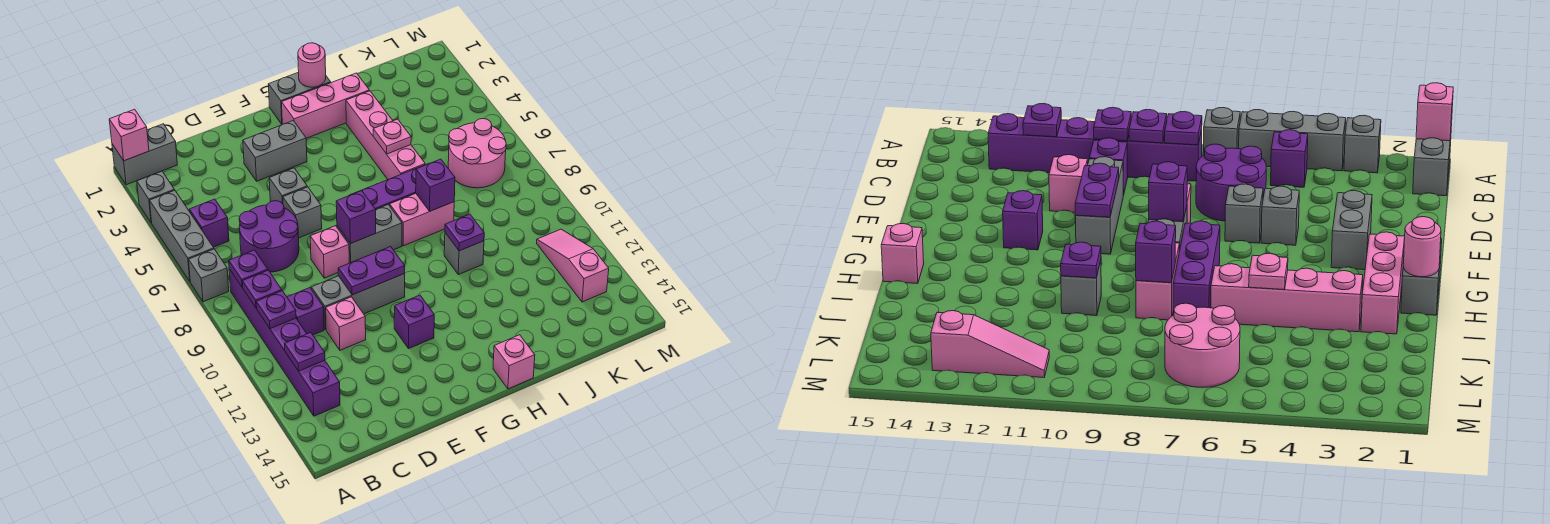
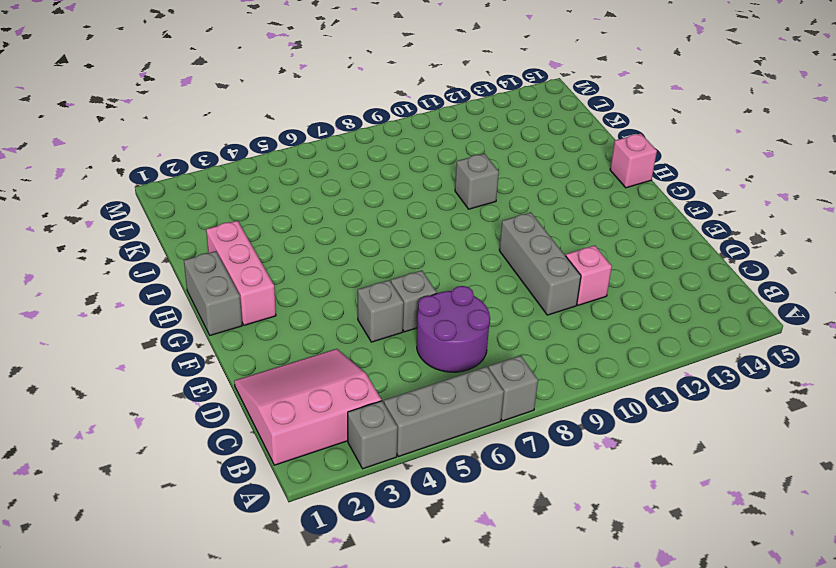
pink slope B1:D3 level 1 top B -> grey brick A1:B1 level 1
none -> purple brick B5 level 1
none -> purple brick B8:B13 level 1
none -> purple brick C10 level 1
none -> grey brick E3:F3 level 1

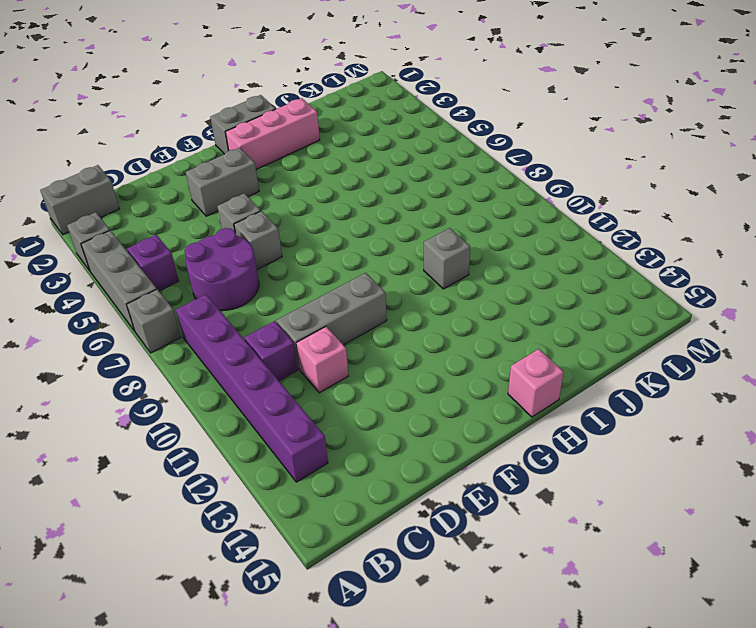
none -> pink brick E8 level 1
none -> grey brick F8:G8 level 1
none -> purple brick F12 level 1
none -> purple brick G7:I7 level 1

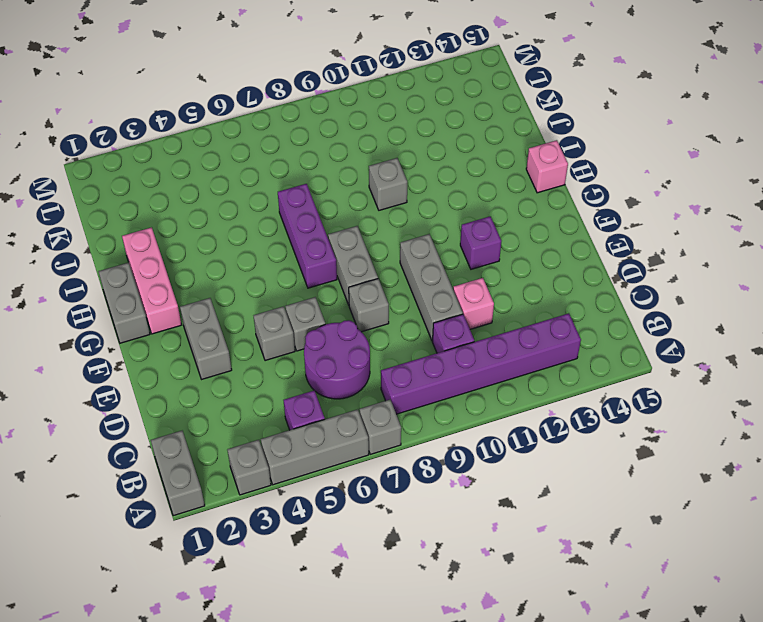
grey brick E8 level 1 -> pink brick E8 level 1
none -> pink brick H8:I8 level 1
none -> pink brick I3:I6 level 1
none -> pink round brick K6:L7 level 1
none -> pink slope L11:L13 level 1 top 13

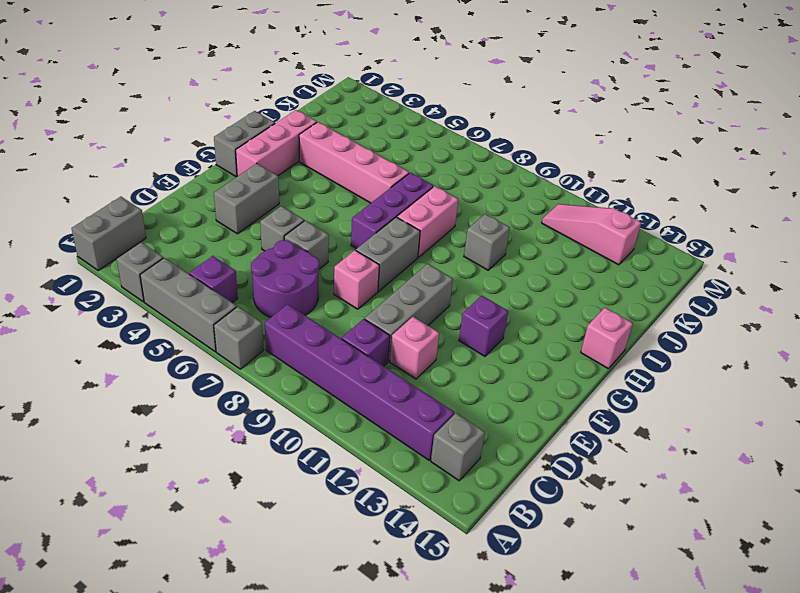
grey brick B14 level 1 -> none
none -> pink round brick K6:L7 level 1
none -> pink brick A1 level 2
none -> purple plate B8 level 2
none -> purple plate B9 level 2

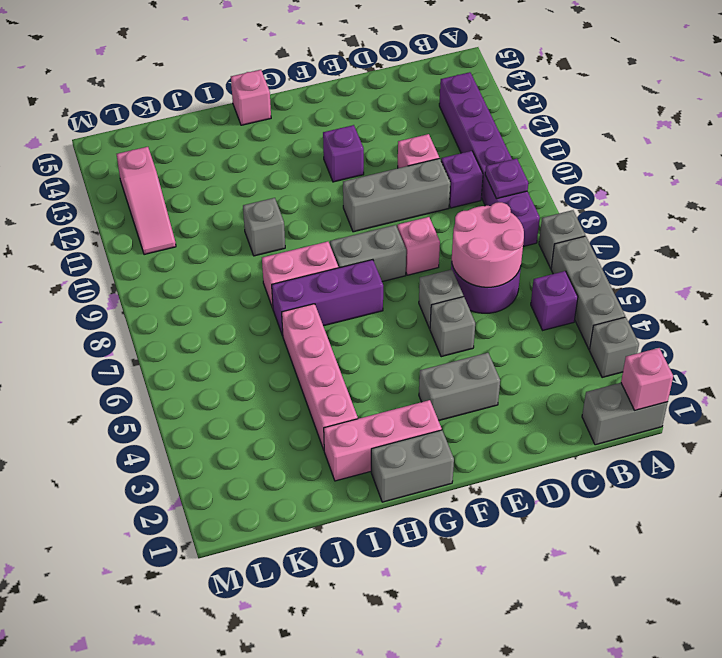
pink round brick C6:D7 level 2 -> pink round brick K6:L7 level 1
none -> purple plate B8 level 2
none -> purple plate B10 level 2
none -> purple plate B12 level 2
none -> purple plate E10:F10 level 2

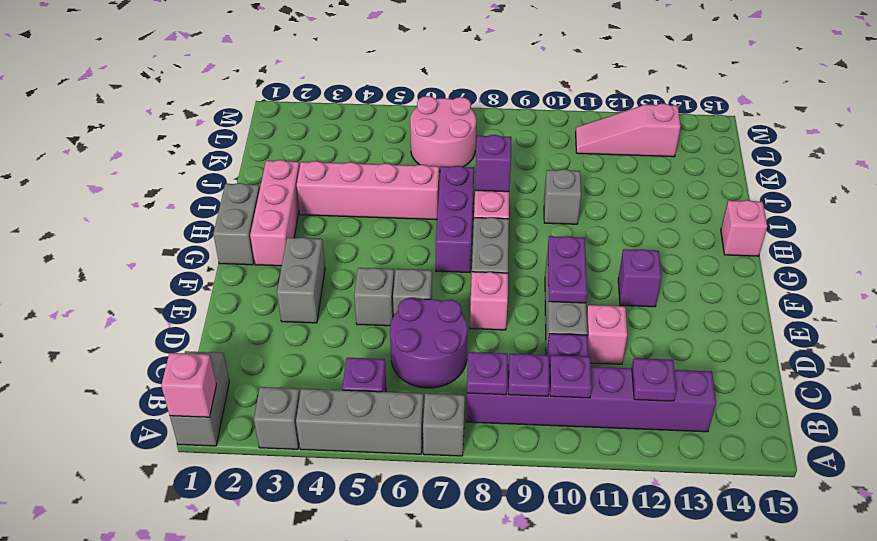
none -> purple brick F8 level 2
none -> pink round brick H1 level 2
none -> pink plate I5 level 2
none -> purple plate I10 level 2

